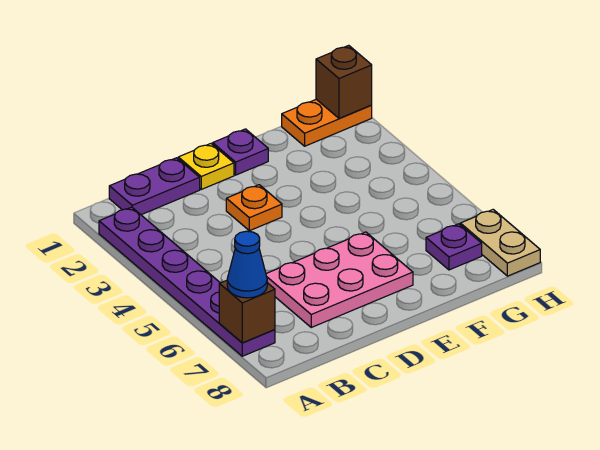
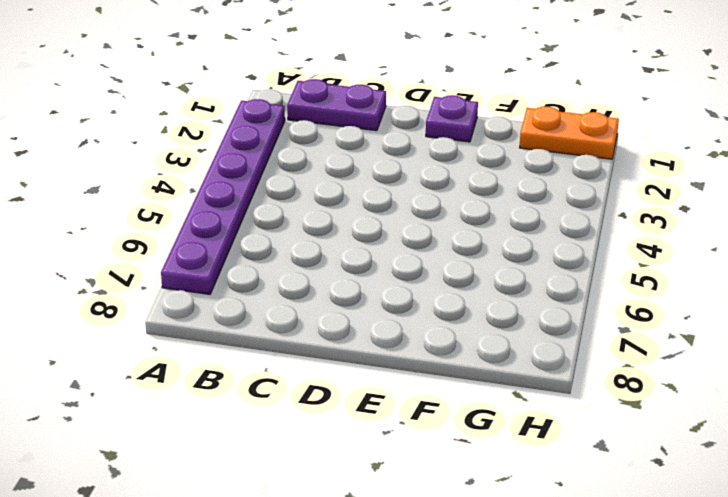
none -> pink plate C6:E7 level 1
none -> yellow plate D1 level 1
none -> orange plate D3 level 1

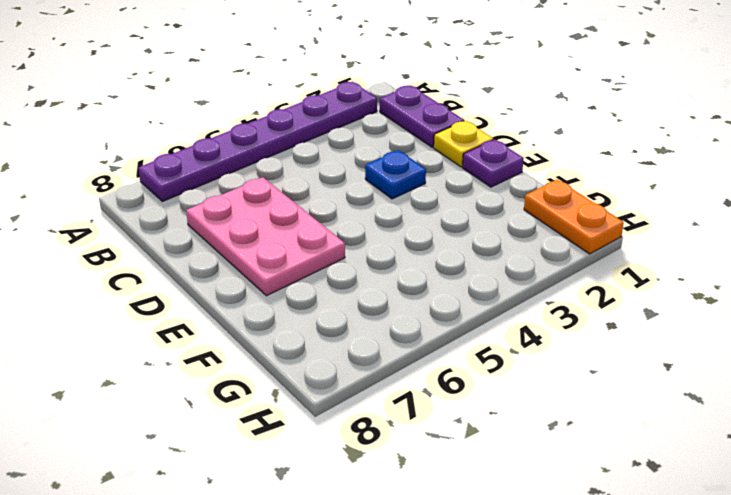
blue plate D3 level 1 -> orange plate D3 level 1
none -> purple plate G7 level 1
none -> tan plate H7:H8 level 1
none -> brown brick A7 level 2

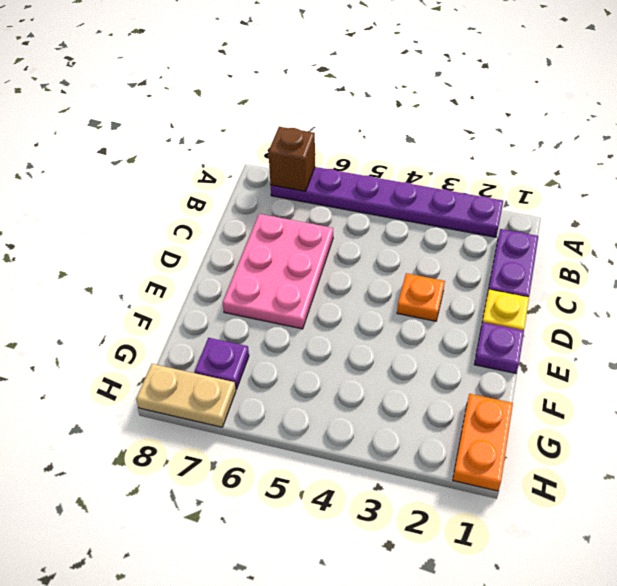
none -> brown brick H1 level 2
none -> blue cone A7 level 3

